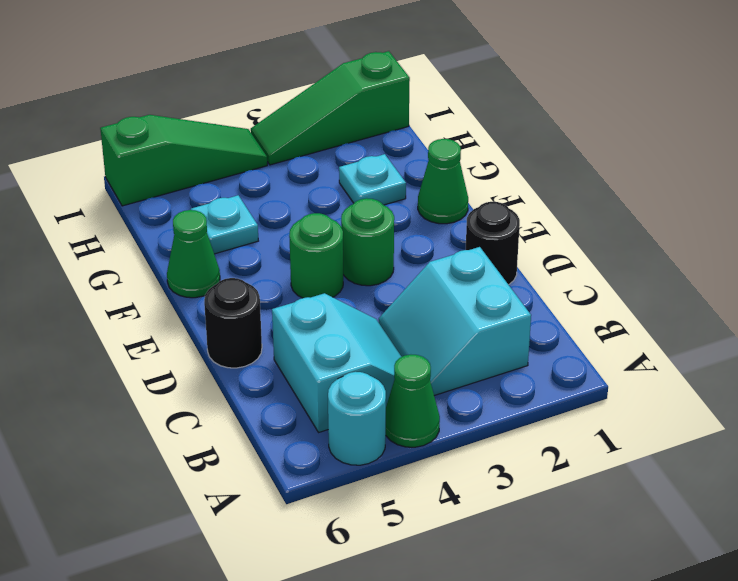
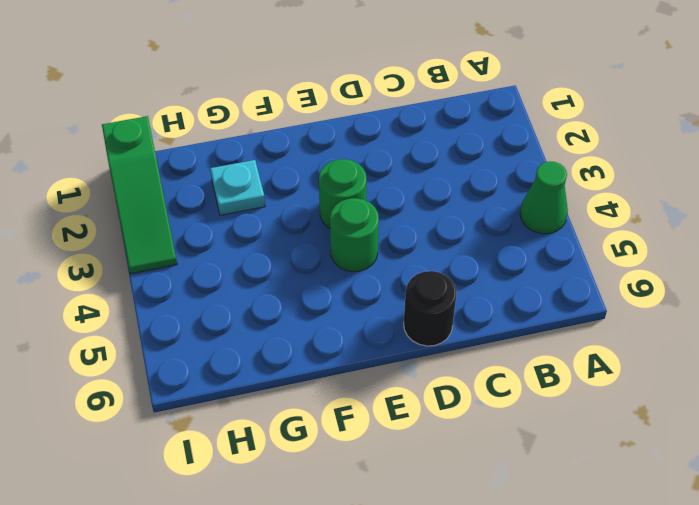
none -> cyan round brick A5 level 1
none -> cyan slope B2:C3 level 1 top 2
none -> cyan slope B4:C5 level 1 top 5

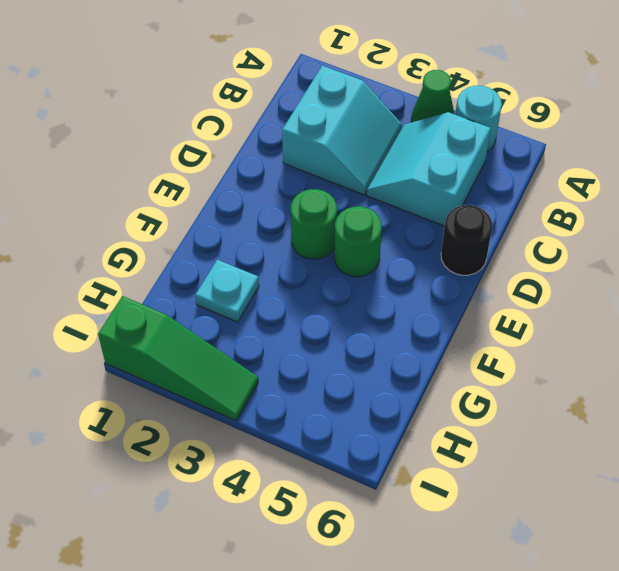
none -> black round brick D1 level 1
none -> green cone F1 level 1
none -> green cone F6 level 1

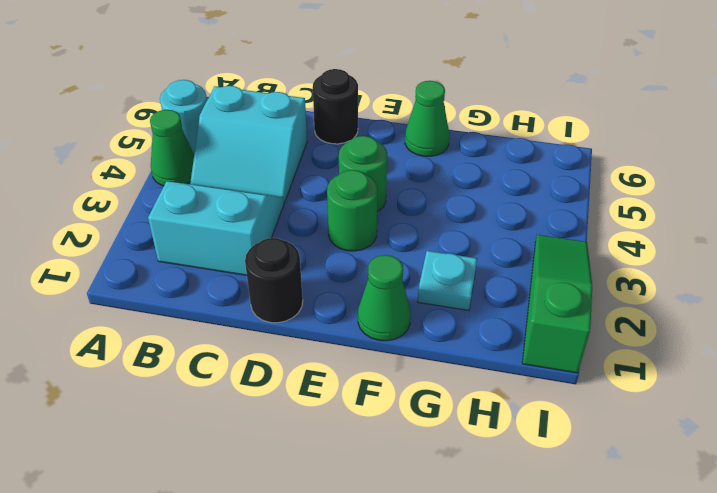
none -> cyan plate G5 level 1
none -> green slope I4:I6 level 1 top 6

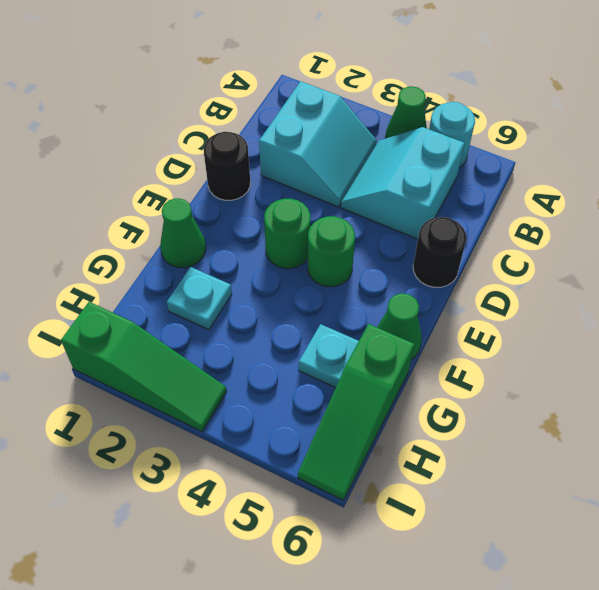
green slope G6:I6 level 1 top G -> green slope I4:I6 level 1 top 6

